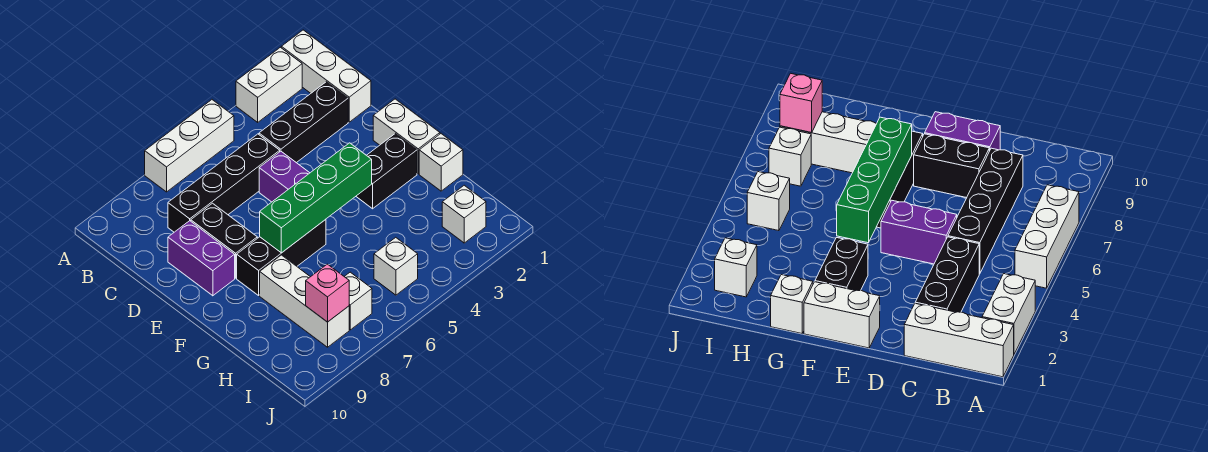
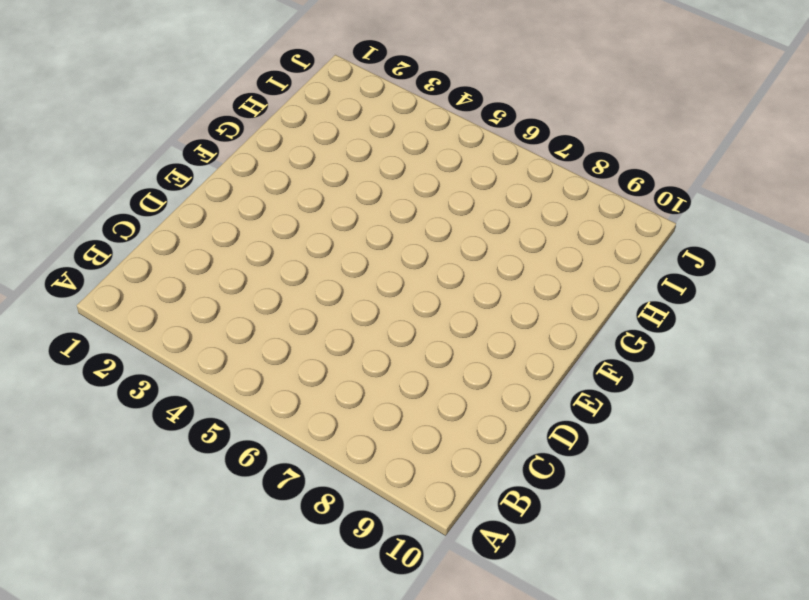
none -> white brick A1:C1 level 1
none -> white brick A2:A3 level 1
none -> white brick A5:A7 level 1

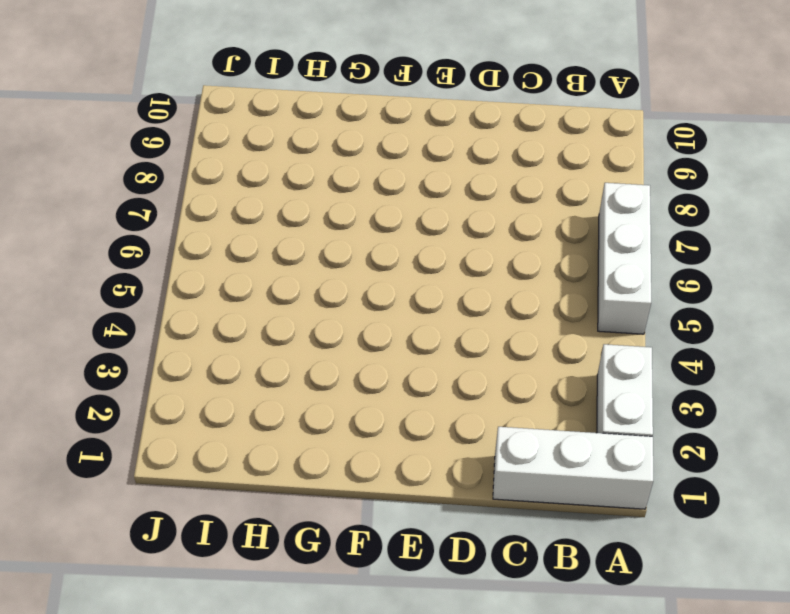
none -> black brick C2:C4 level 1
none -> black brick C5:C8 level 1
none -> purple brick D5:E5 level 1

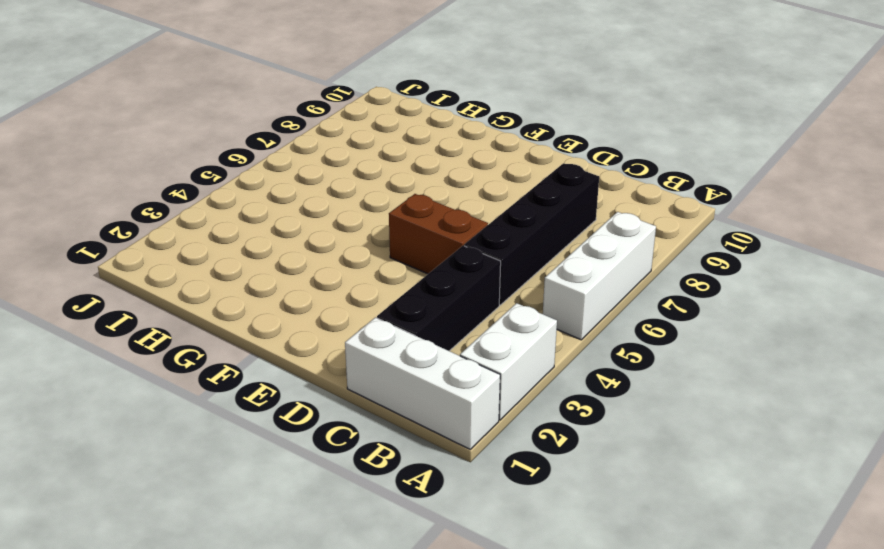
brown brick D5:E5 level 1 -> purple brick D5:E5 level 1
none -> black brick D8:E8 level 1
none -> purple brick D9:E9 level 1
none -> white brick E1:F1 level 1

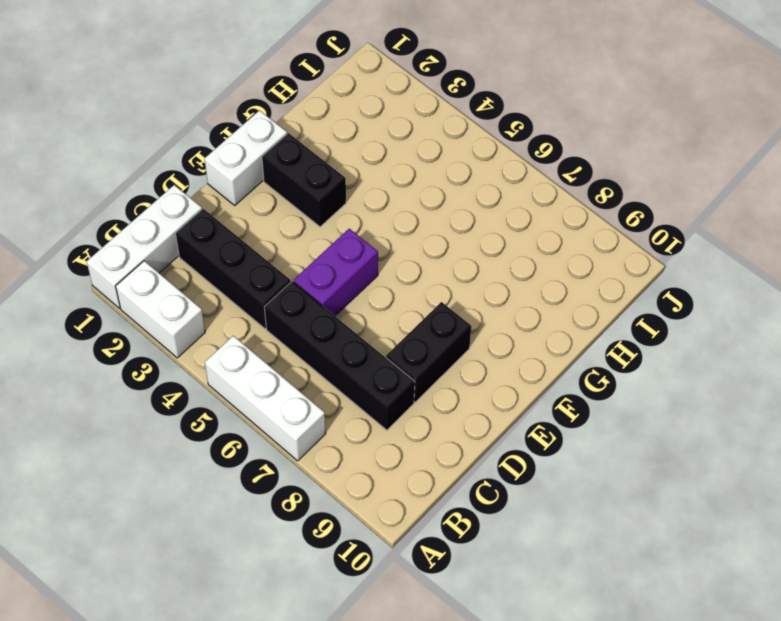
none -> purple brick D9:E9 level 1
none -> black brick F6:F8 level 1
none -> white brick G1 level 1

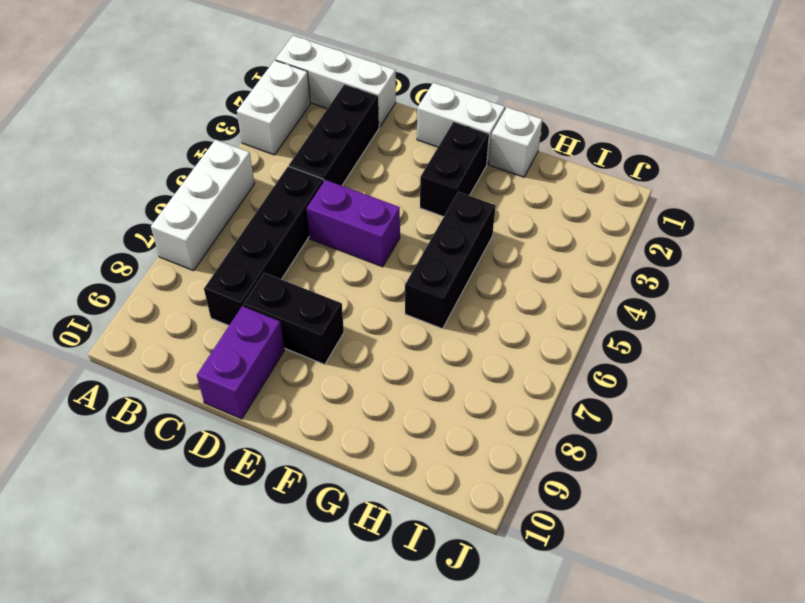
purple brick D9:D10 level 1 -> purple brick D9:E9 level 1
black brick G4:G6 level 1 -> black brick F6:F8 level 1
none -> white brick G8:I8 level 1
none -> white brick I2 level 1
none -> white brick I5 level 1

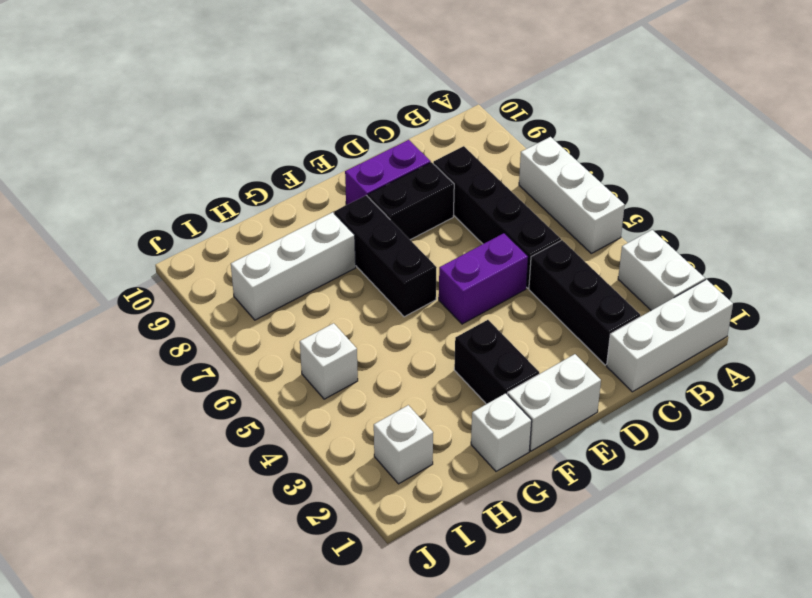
none -> white brick I7 level 1
none -> green brick F4:F7 level 2
none -> pink brick I8 level 2

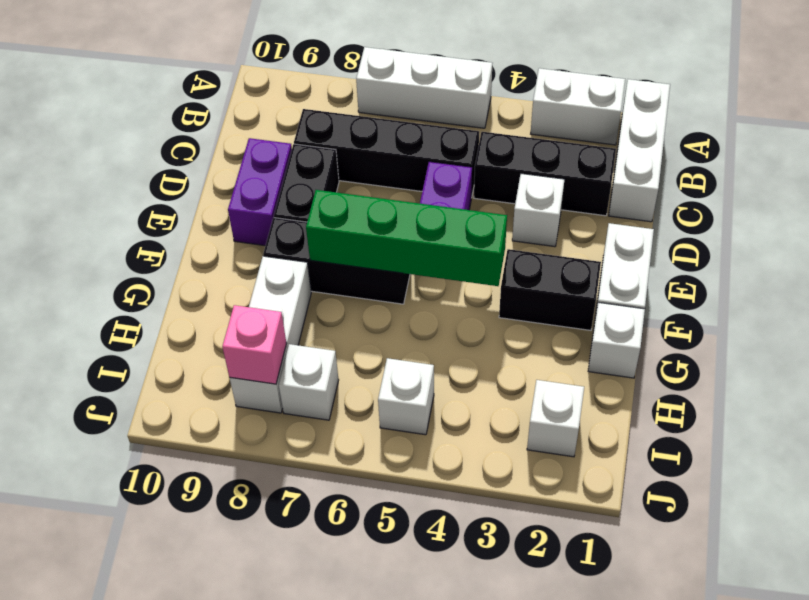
white brick D3 level 1 -> none

